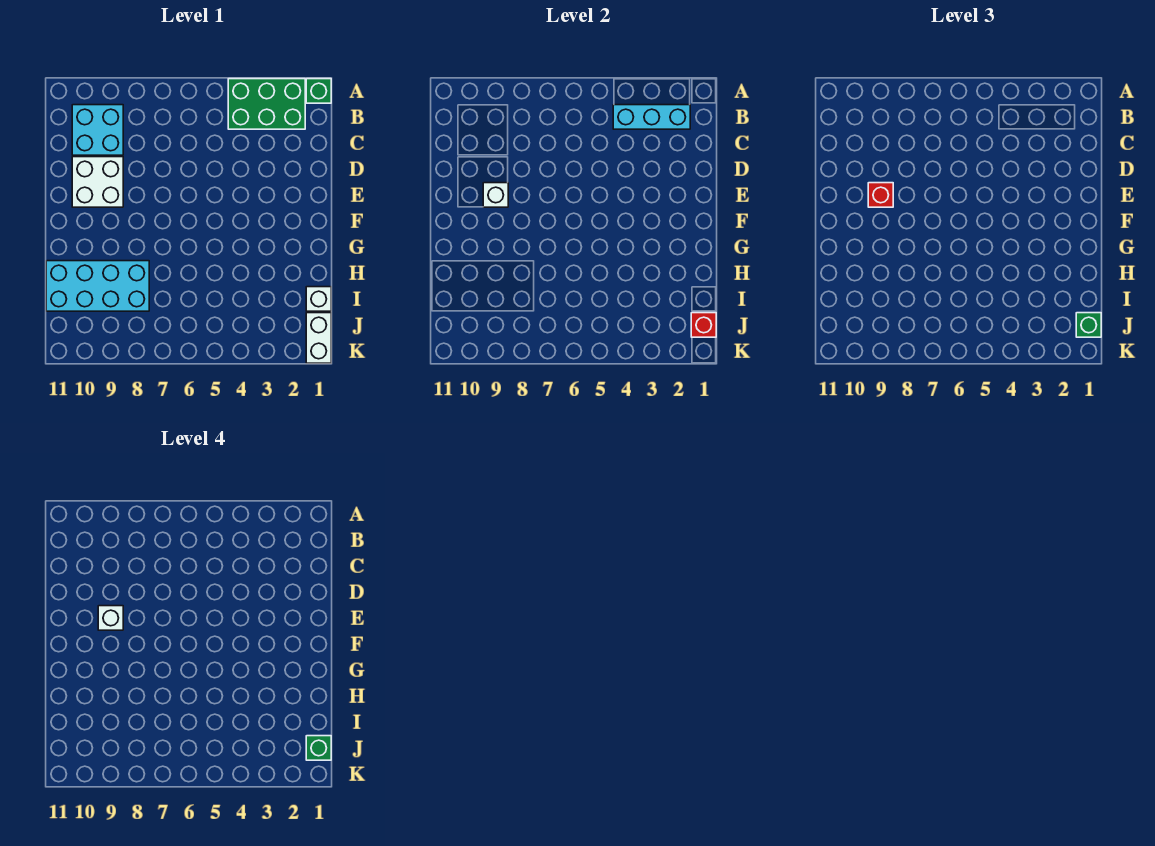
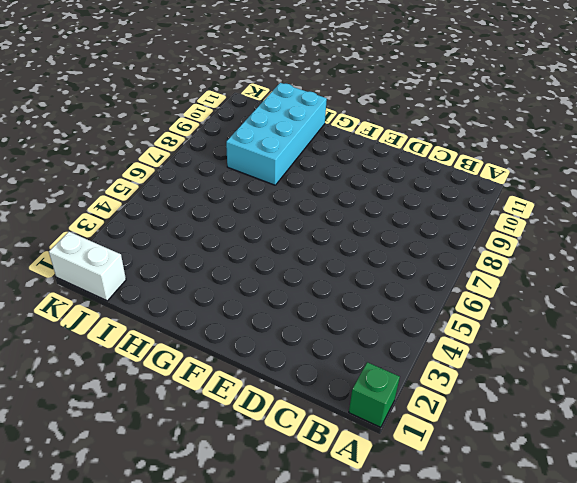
none -> green brick A2:B4 level 1
none -> cyan brick B9:C10 level 1
none -> white brick D9:E10 level 1

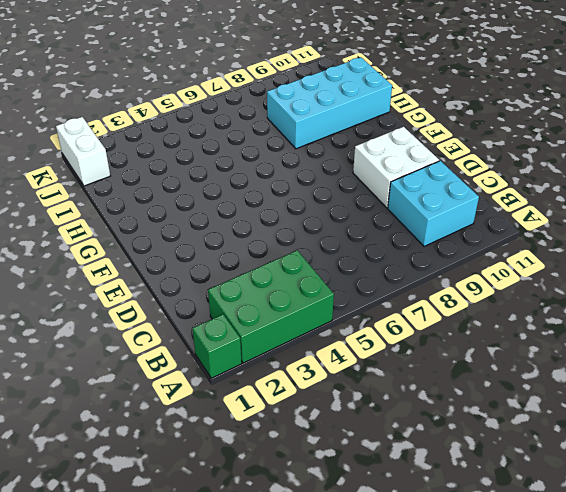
none -> white brick I1 level 1
none -> cyan brick B2:B4 level 2
none -> white brick E9 level 2

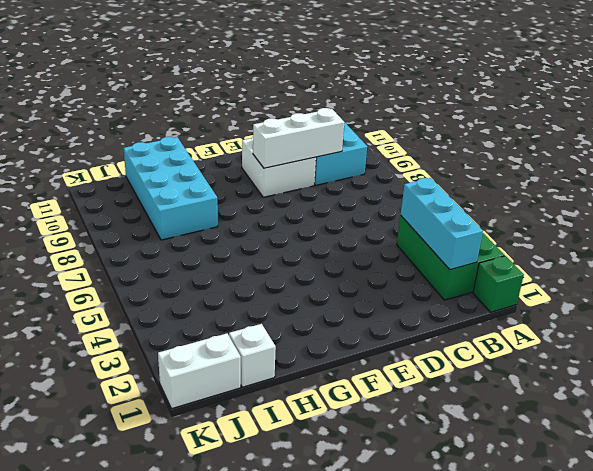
white brick C9:E9 level 2 -> white brick E9 level 2
none -> red brick J1 level 2
none -> red brick E9 level 3
none -> green brick J1 level 3

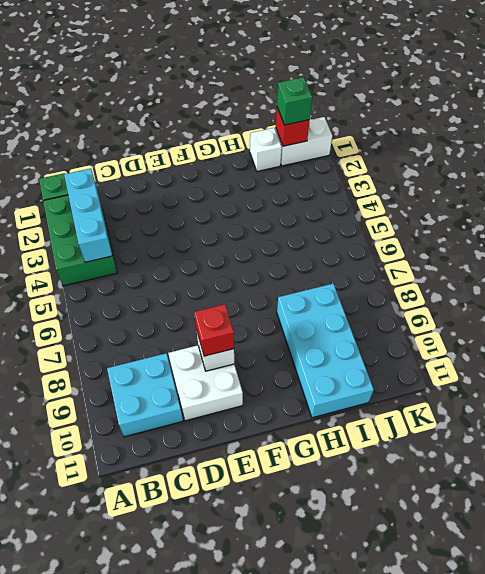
none -> white brick E9 level 4
none -> green brick J1 level 4

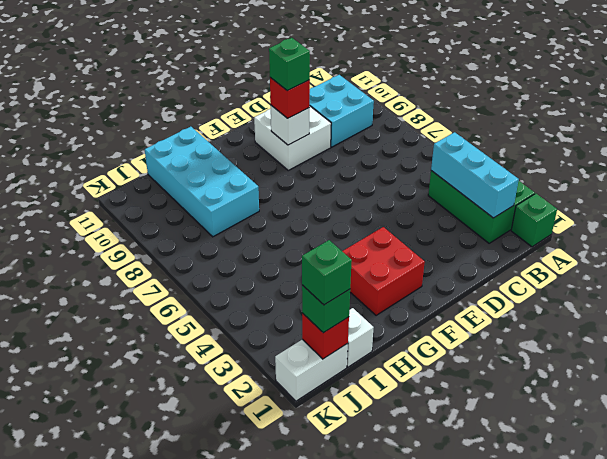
green brick E9 level 4 -> white brick E9 level 4
red brick F2:G3 level 1 -> none

